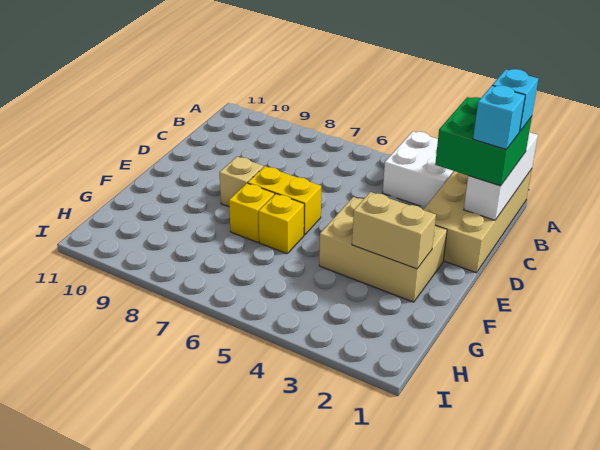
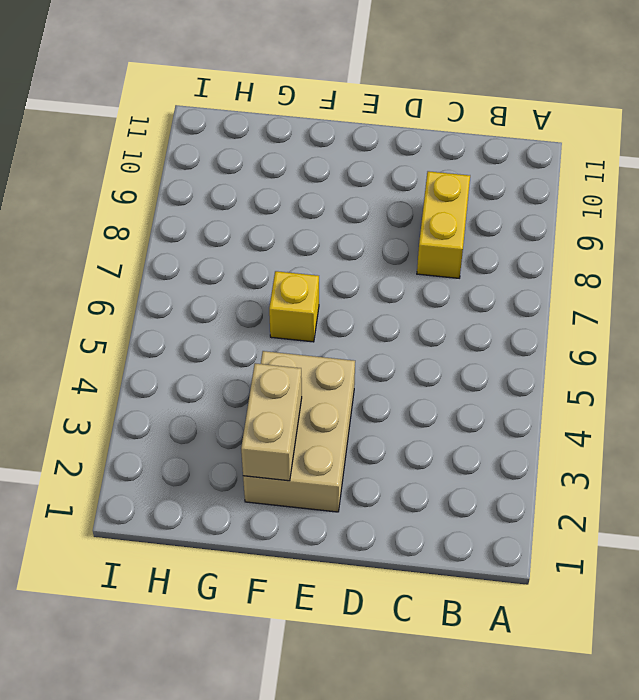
yellow brick C8:C9 level 1 -> yellow brick E6:E7 level 1
none -> tan brick A1:D2 level 1
none -> white brick A3:B4 level 1
none -> tan brick E8 level 1

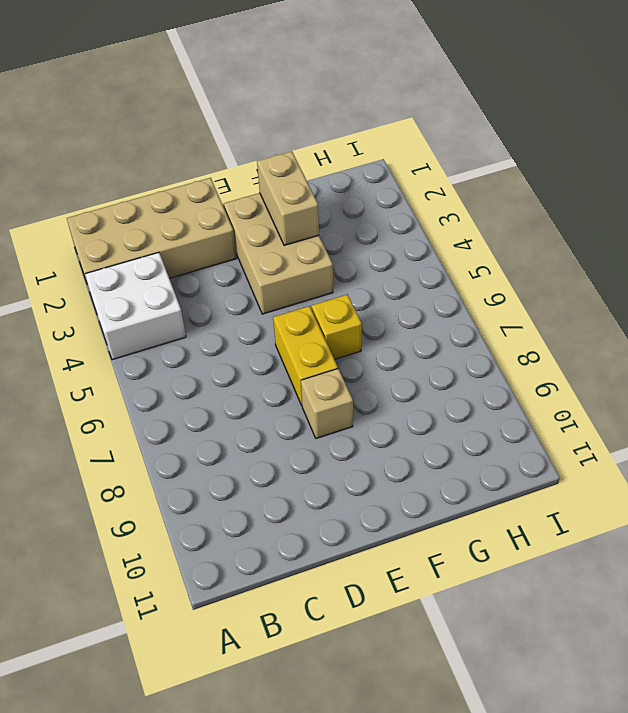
none -> yellow brick F7 level 1
none -> white brick A1:C1 level 2
none -> green brick B1:C2 level 3

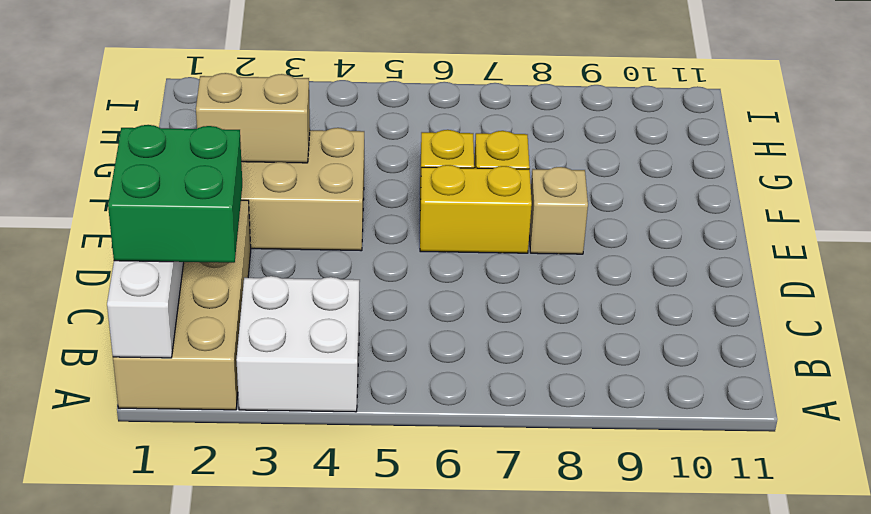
none -> cyan brick B1 level 4
none -> cyan brick C1 level 4

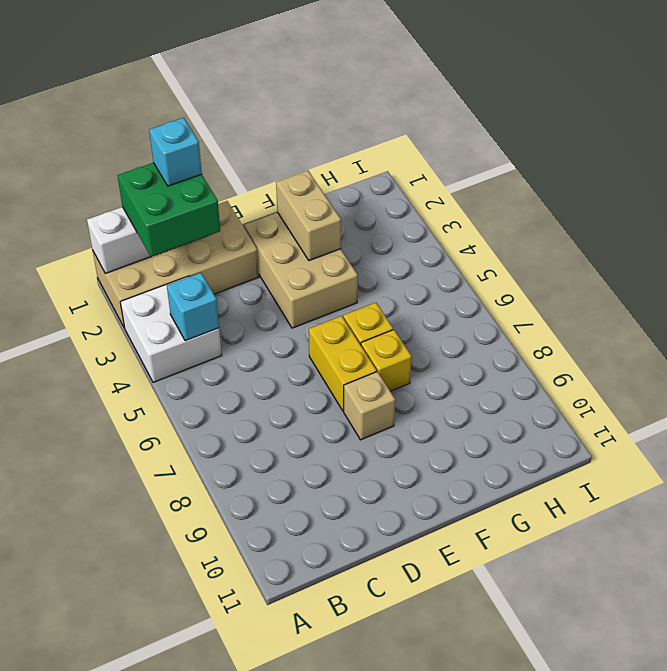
cyan brick B4 level 2 -> cyan brick B1 level 4

